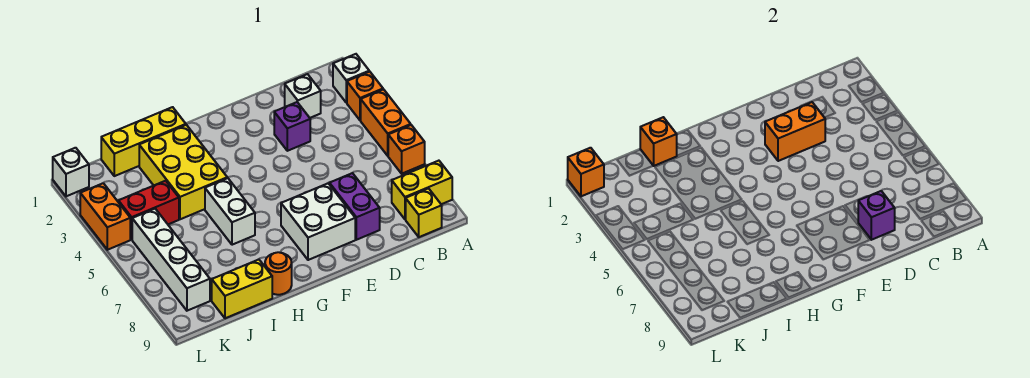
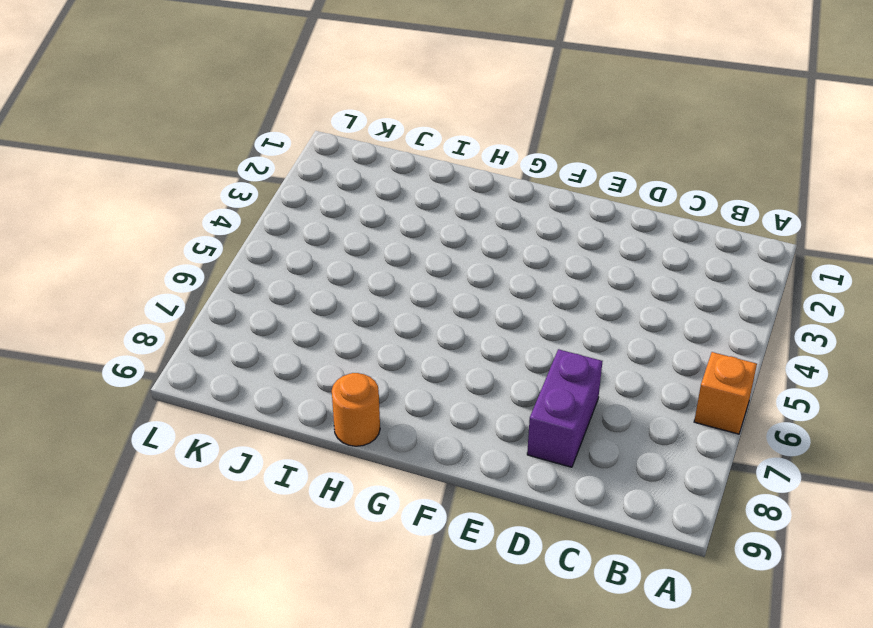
none -> white brick A2 level 1
none -> orange brick A3 level 1
none -> orange brick A4:A5 level 1

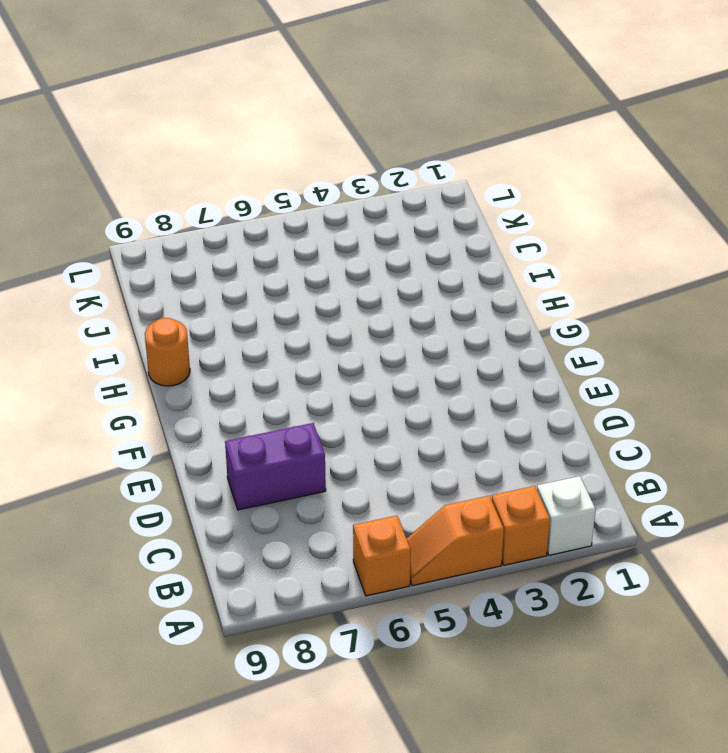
orange slope A4:A5 level 1 top 4 -> orange brick A4:A5 level 1
none -> yellow brick A8:B8 level 1
none -> yellow brick B9 level 1
none -> white brick C2 level 1

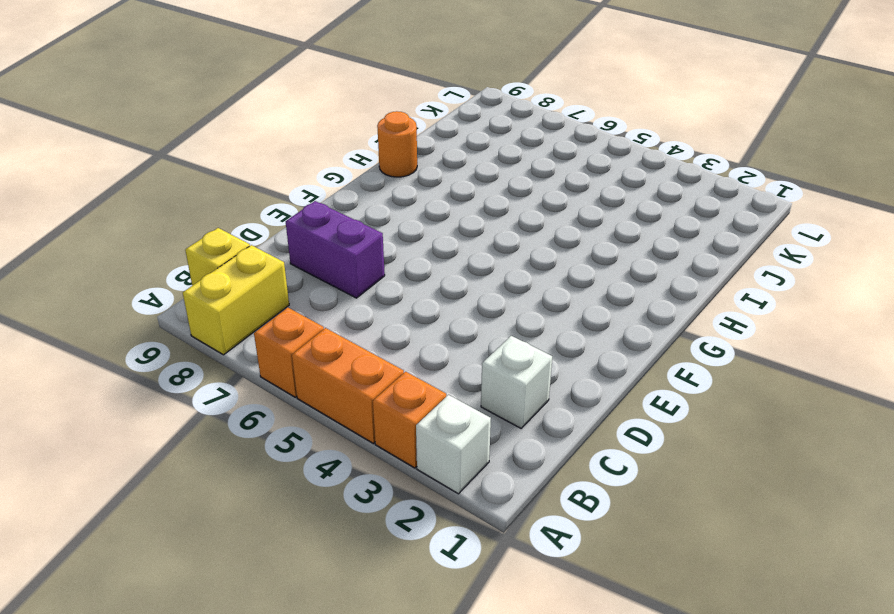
none -> purple brick D3 level 1
none -> white brick E7:F8 level 1
none -> yellow brick H1:J1 level 1

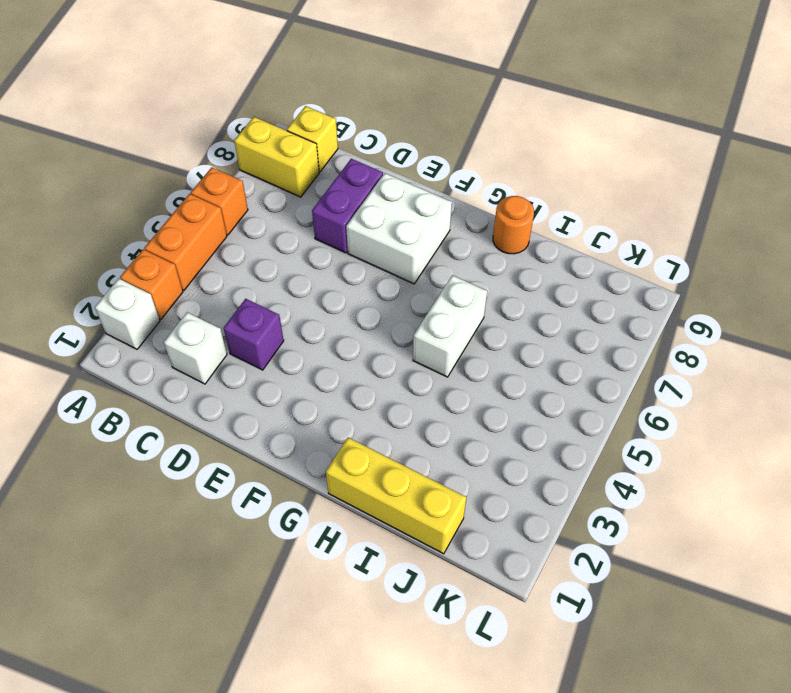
none -> yellow brick H2:I4 level 1
none -> yellow brick I9:J9 level 1
none -> red brick J4:K4 level 1

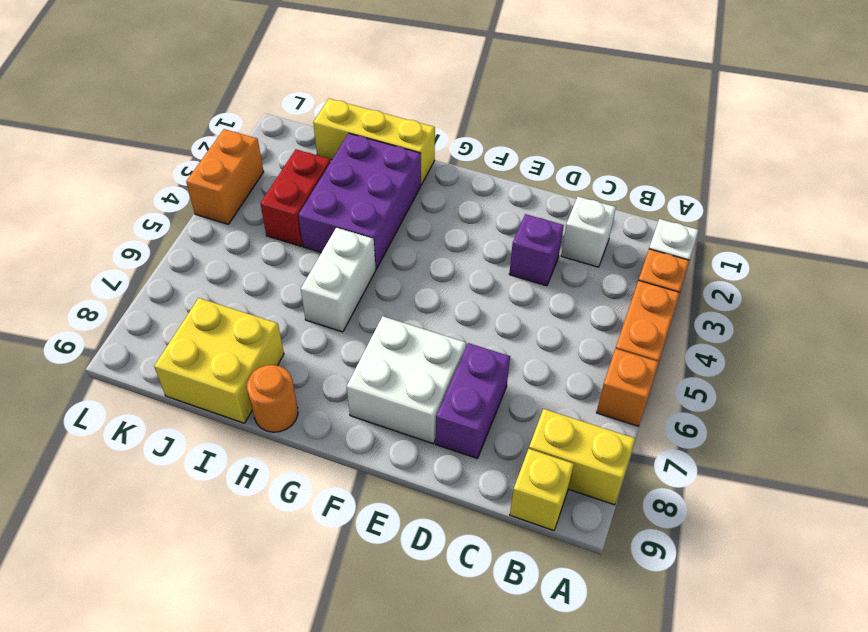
purple brick H2:I4 level 1 -> yellow brick H2:I4 level 1
yellow brick I8:J9 level 1 -> yellow brick I9:J9 level 1
red brick J3:J4 level 1 -> red brick J4:K4 level 1
none -> white brick K5:K8 level 1
none -> white brick L1 level 1
none -> orange brick D3:E3 level 2

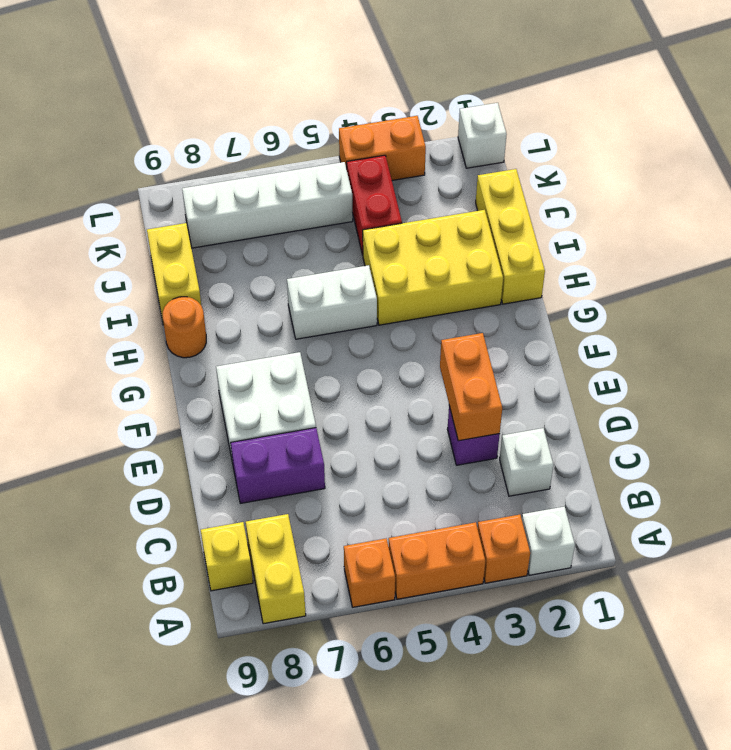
none -> purple brick D8 level 2
none -> orange brick I1 level 2
none -> orange brick L1 level 2

